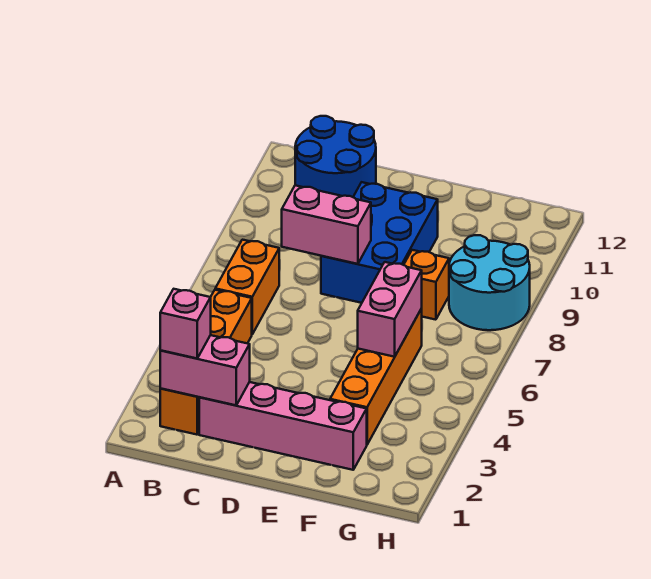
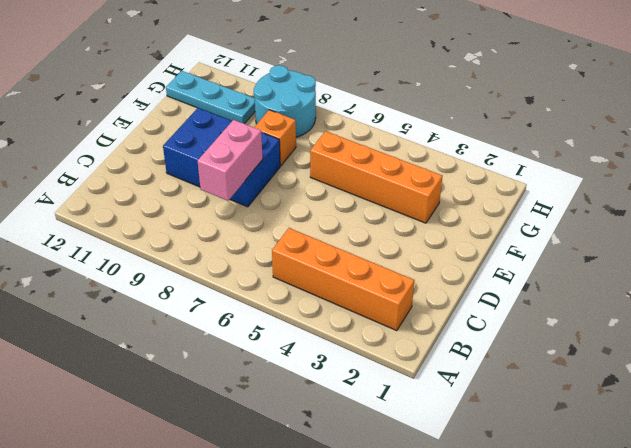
cyan plate G10:G12 level 1 -> none
none -> orange brick B6:B7 level 1
none -> blue round brick B11:C12 level 1
none -> pink brick C2:F2 level 1

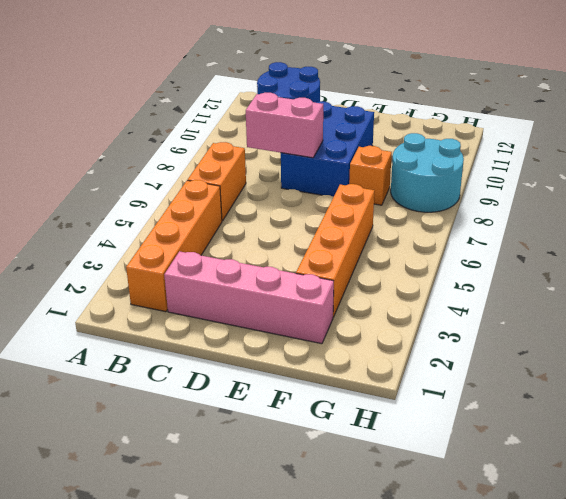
none -> pink brick B2:C2 level 2
none -> pink brick F5:F6 level 2
none -> pink brick B2 level 3

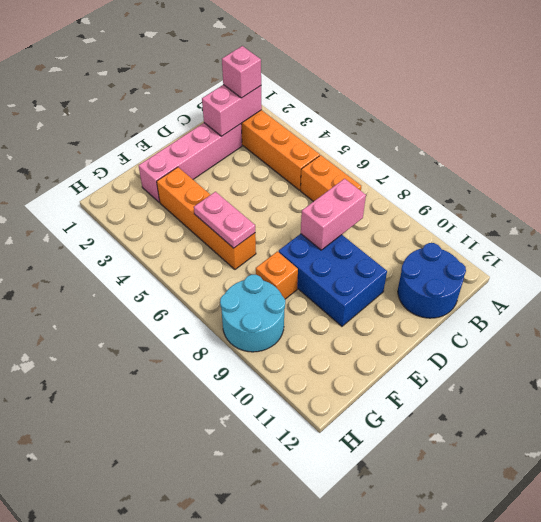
pink plate F5:F6 level 2 -> pink brick F5:F6 level 2

